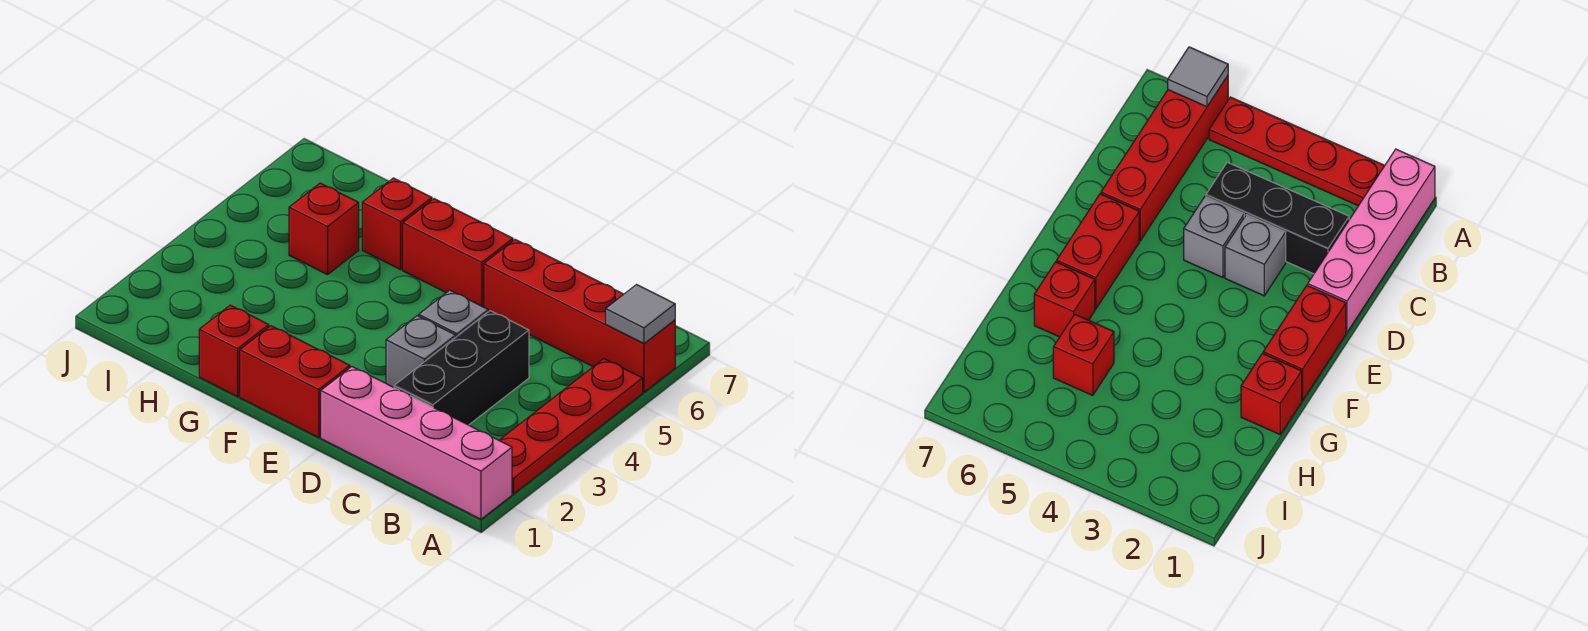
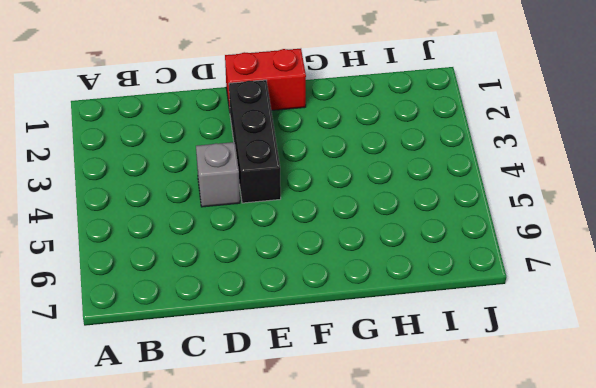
black brick E2:E4 level 1 -> black brick C2:C4 level 1
none -> pink brick A1:D1 level 1
none -> red plate A2:A5 level 1
none -> red brick A6:D6 level 1

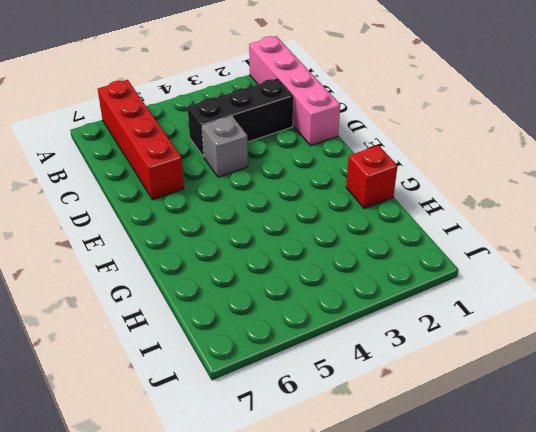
none -> red plate A2:A5 level 1
none -> grey brick D3 level 1
none -> red brick E1:F1 level 1

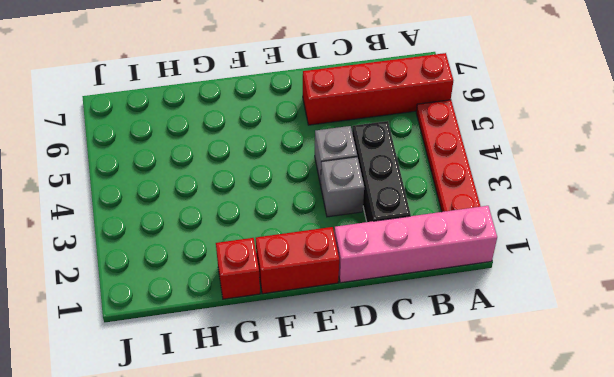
none -> red brick E6:F6 level 1
none -> red brick G6 level 1
none -> red brick H5 level 1

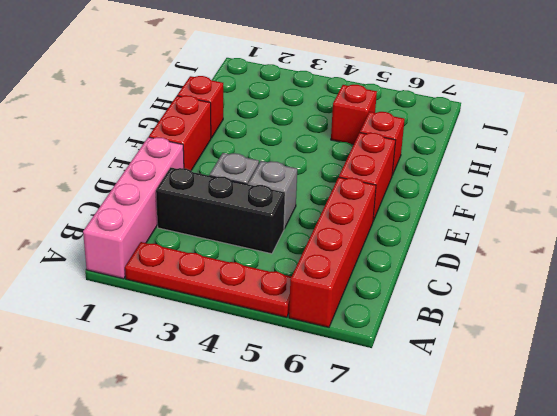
none -> grey tile A6 level 2

